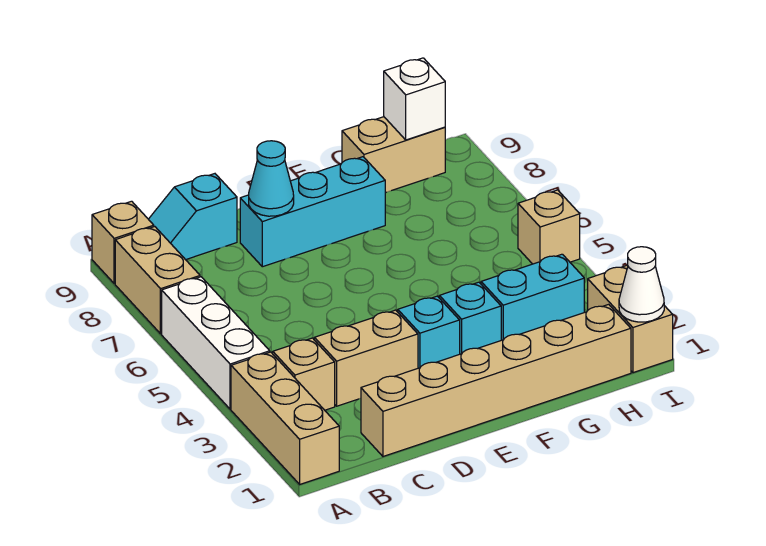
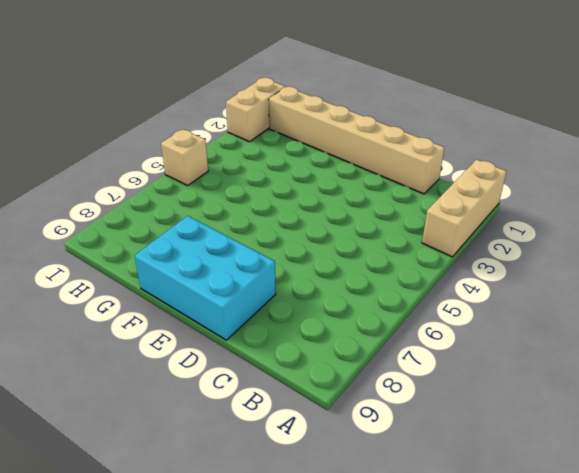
cyan brick D8:F9 level 1 -> cyan brick D8:F8 level 1
none -> white brick A4:A6 level 1
none -> tan brick A7:A8 level 1
none -> tan brick A9 level 1

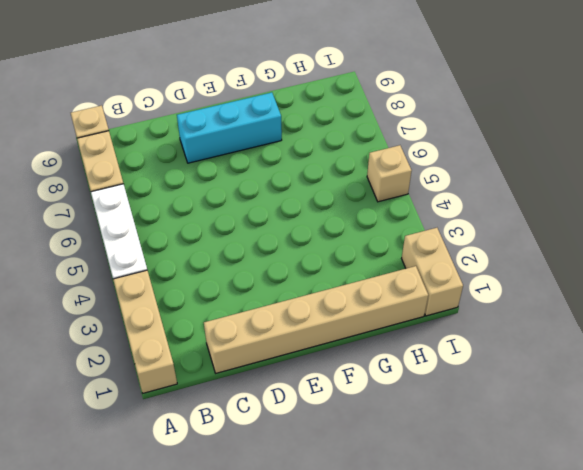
none -> tan brick B3 level 1
none -> cyan slope B9:C9 level 1 top C
none -> tan brick C3:D3 level 1

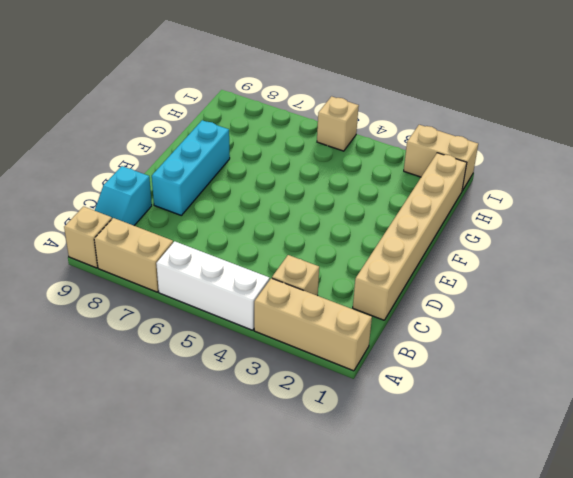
none -> tan brick C3:D3 level 1
none -> cyan brick E3 level 1
none -> cyan brick F3 level 1

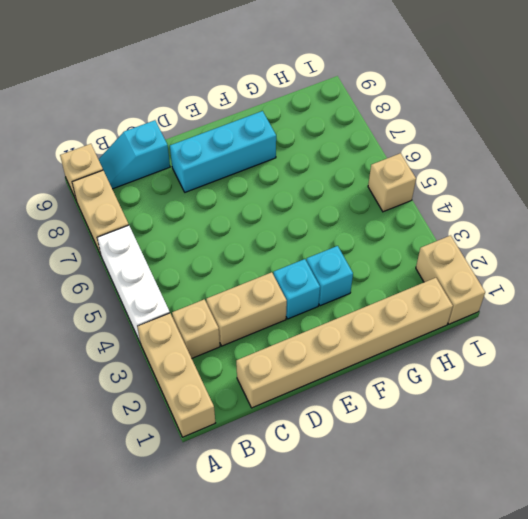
none -> cyan brick G3:H3 level 1
none -> tan brick G9:H9 level 1
none -> cyan cone D8 level 2

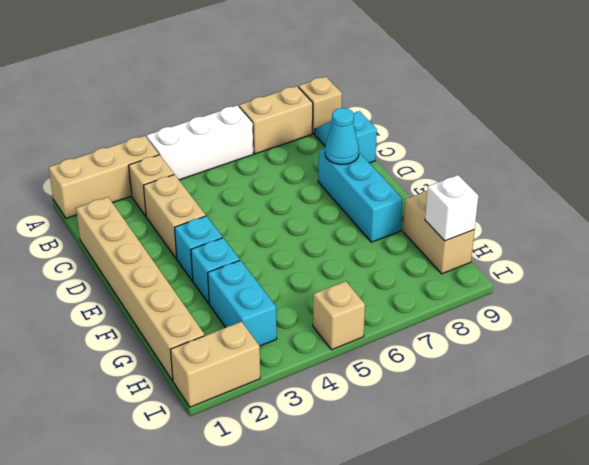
none -> white cone I1 level 2

